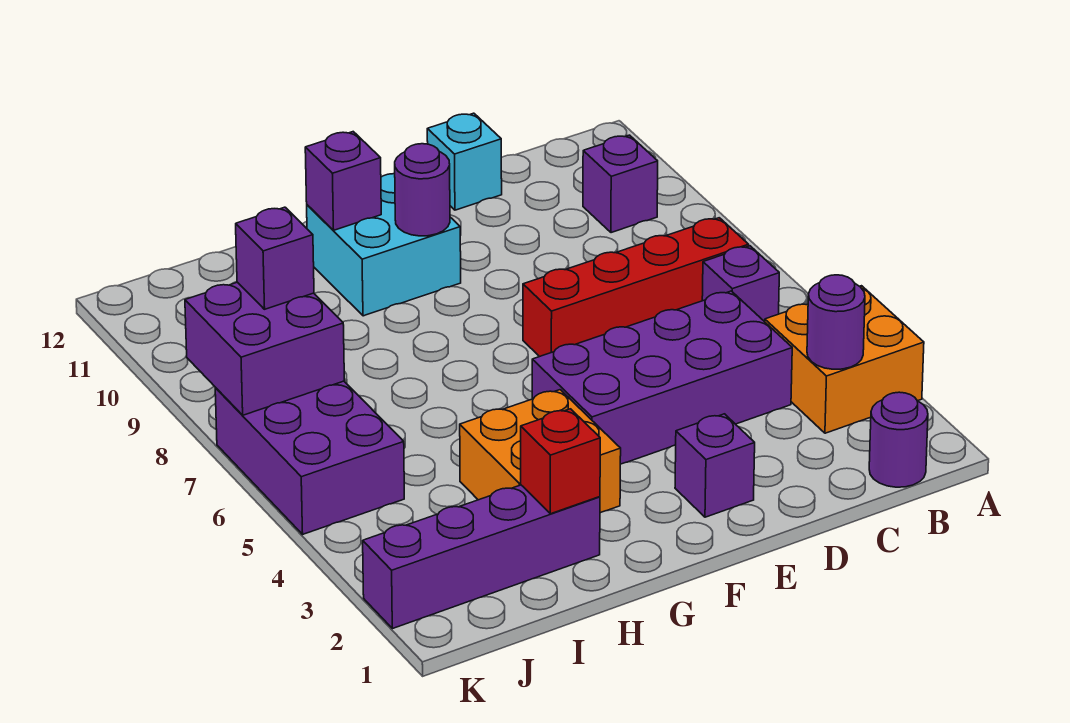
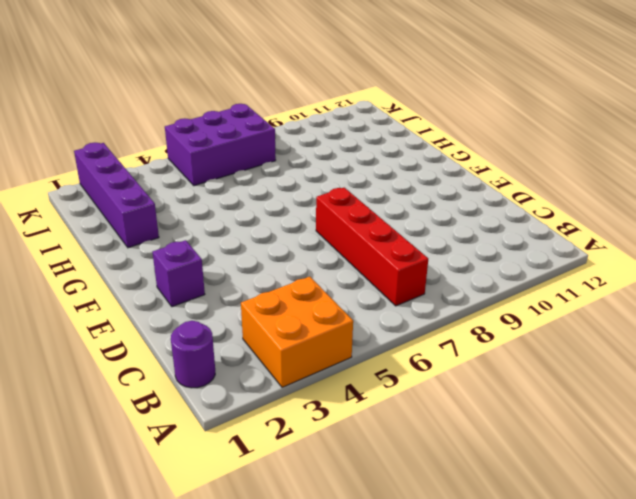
none -> purple brick B6 level 1
none -> purple brick B10 level 1
none -> purple brick C4:F5 level 1

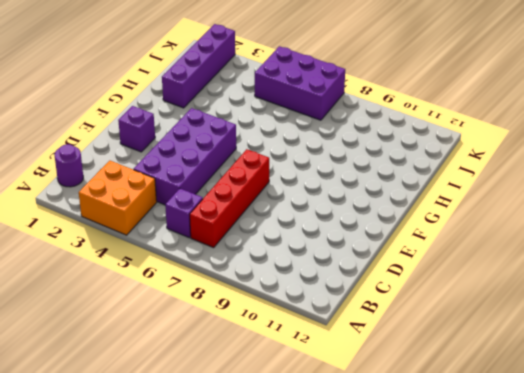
none -> purple brick B10 level 1
none -> cyan brick D12 level 1
none -> cyan brick F10:G11 level 1

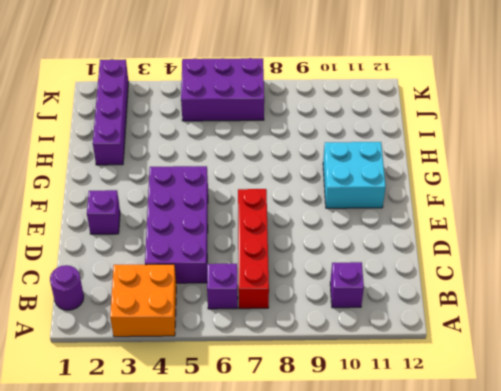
none -> cyan brick D12 level 1
none -> orange brick G3:H4 level 1
none -> purple round brick B3 level 2

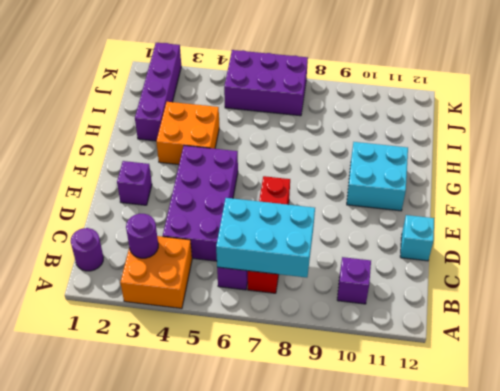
cyan brick B6:C8 level 2 -> none
none -> purple round brick F10 level 2
none -> purple brick G11 level 2
none -> red brick H2 level 2

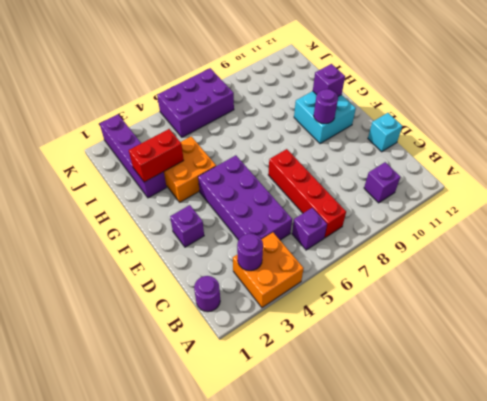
red brick H2:H3 level 2 -> red brick H2 level 2
none -> purple brick J7:K8 level 2
none -> purple brick J8 level 3

